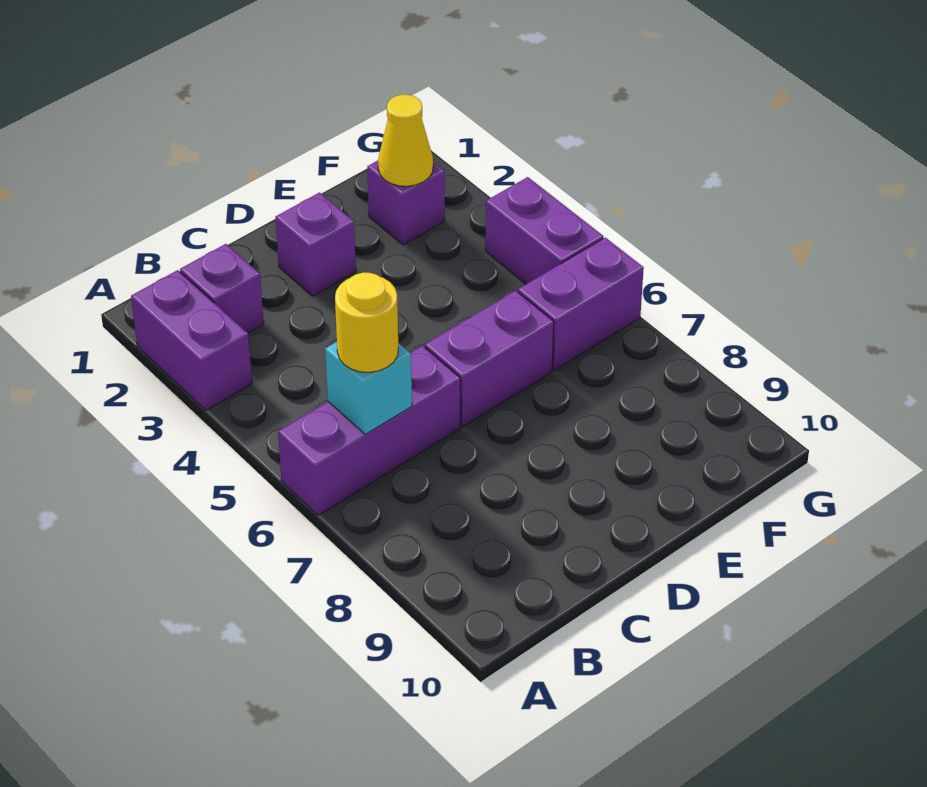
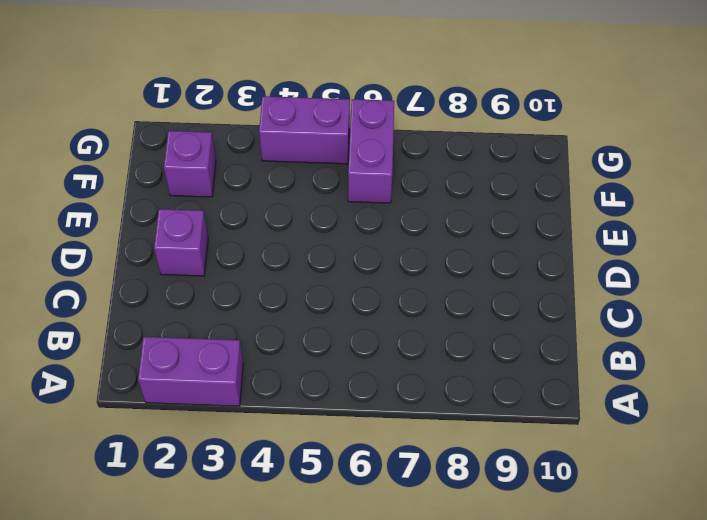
none -> purple brick A6:C6 level 1
none -> purple brick B2 level 1

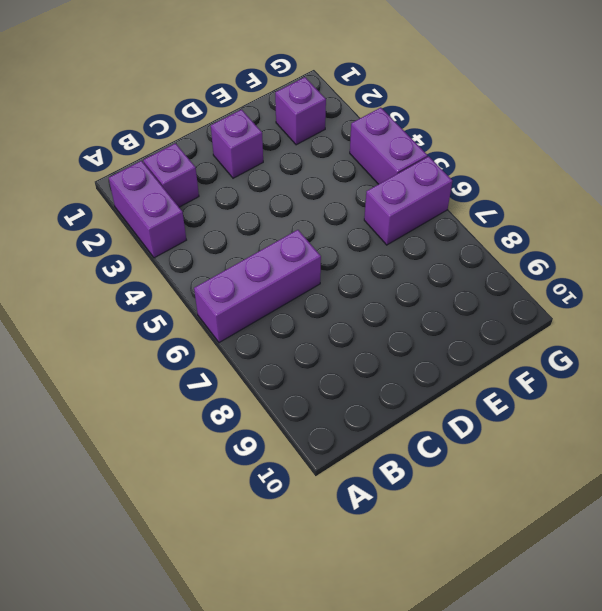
none -> purple brick D6:E6 level 1
none -> cyan brick B6 level 2

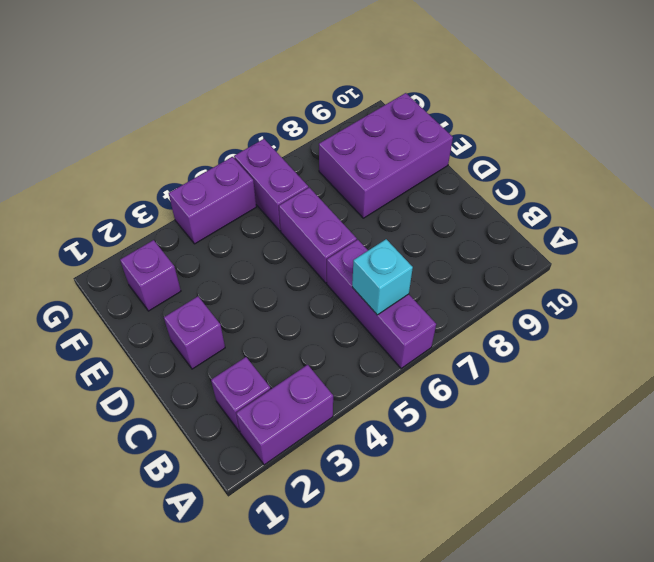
purple brick E8:F10 level 1 -> none
none -> yellow cone F2 level 2
none -> yellow round brick B6 level 3

